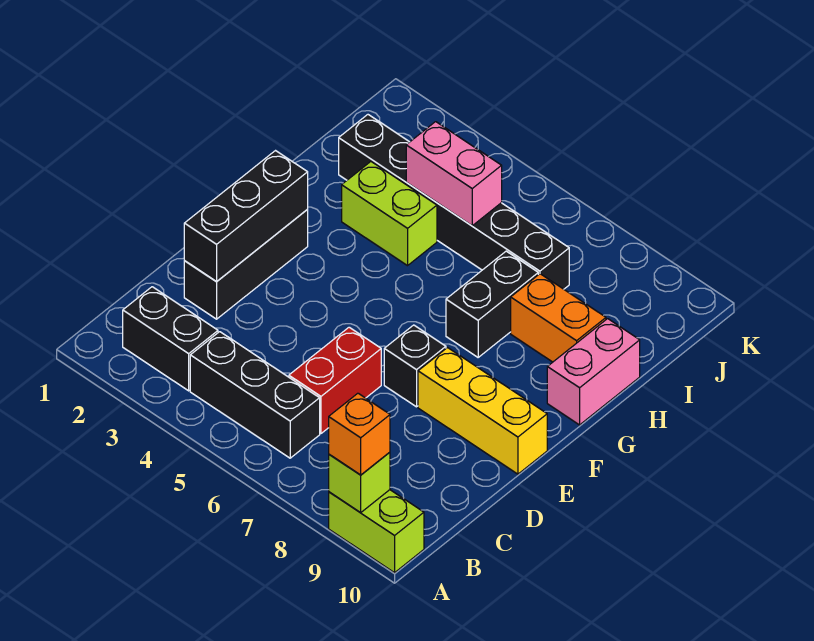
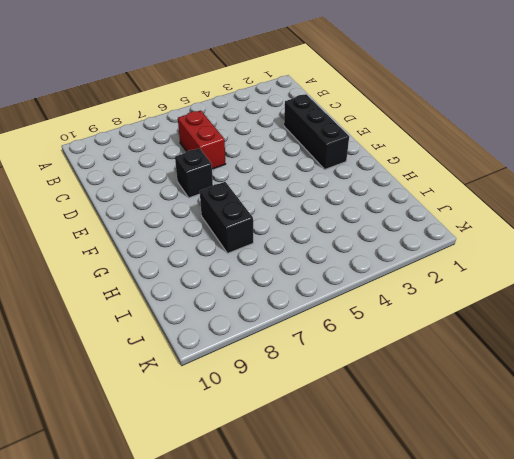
none -> lime brick A9:A10 level 1
none -> black brick B2:B3 level 1
none -> black brick B4:B6 level 1

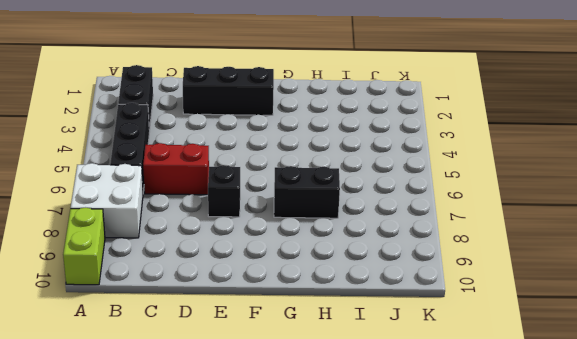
white brick A7:B8 level 1 -> none
none -> yellow brick E8:E10 level 1
none -> pink brick G10:H10 level 1
none -> lime brick H3:H4 level 1

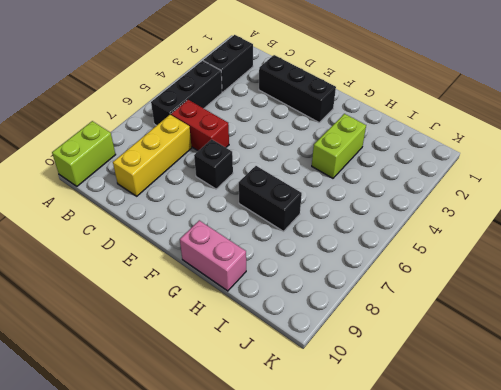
yellow brick C7:C9 level 1 -> yellow brick E8:E10 level 1
none -> orange brick H8:H9 level 1
none -> black brick I2:I7 level 1
none -> lime brick A9 level 2

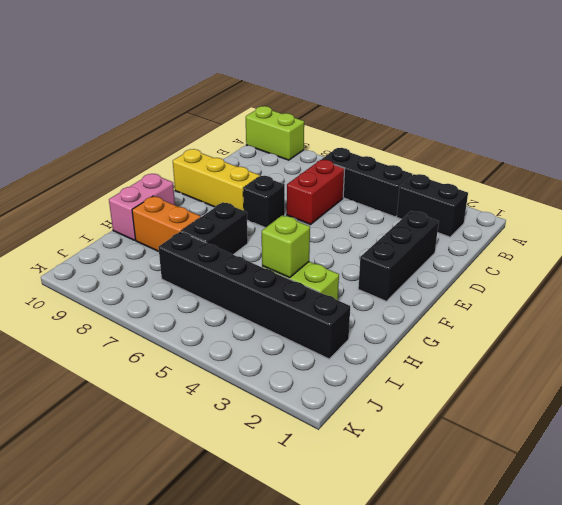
lime brick H4 level 2 -> lime brick A9 level 2
none -> black brick D2:F2 level 2
none -> pink brick I4:I5 level 2
none -> orange brick A9 level 3

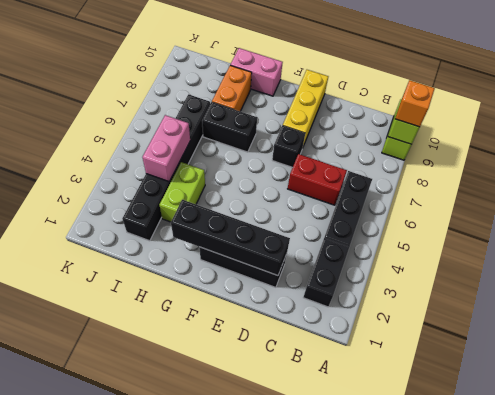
black brick D2:G2 level 2 -> black brick D2:F2 level 2

